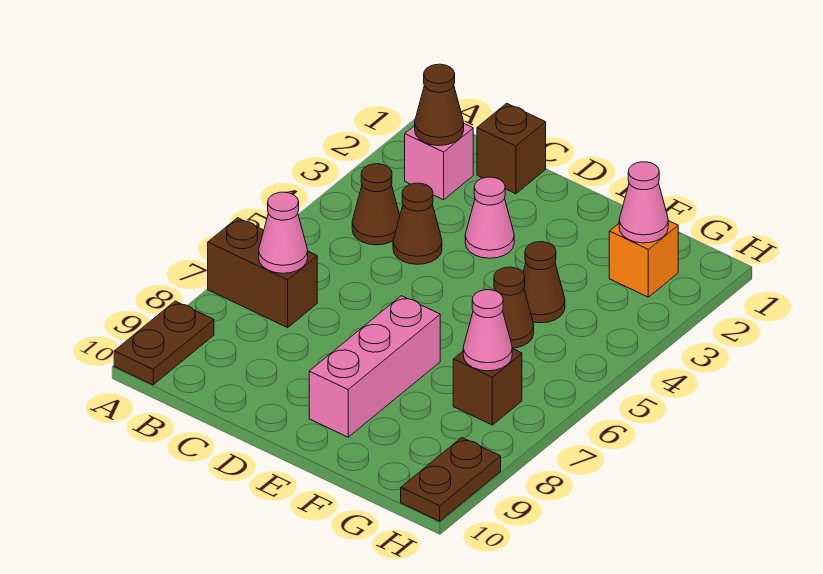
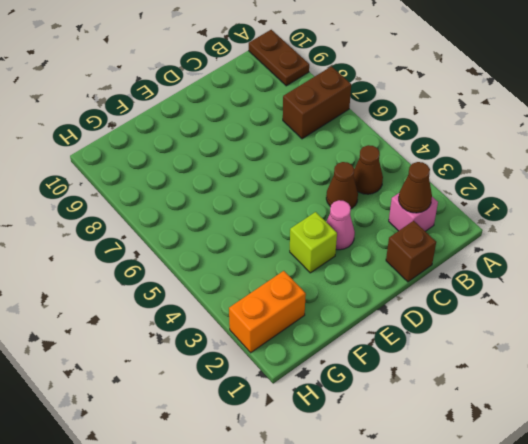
lime brick E3 level 1 -> none
orange brick G2:H2 level 1 -> orange brick G2 level 1
none -> pink brick E7:E9 level 1
none -> brown cone F4 level 1
none -> brown cone F5 level 1

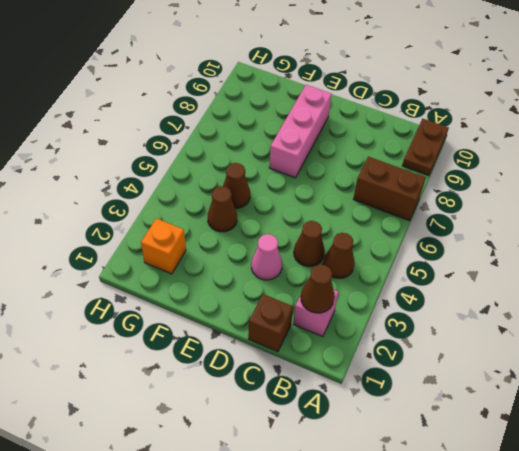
none -> brown brick G7 level 1
none -> brown plate H9:H10 level 1
none -> pink cone B7 level 2

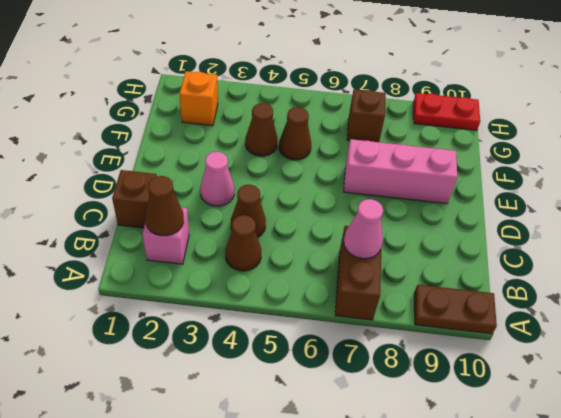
red plate H9:H10 level 1 -> brown plate H9:H10 level 1
none -> pink cone G2 level 2
none -> pink cone G7 level 2

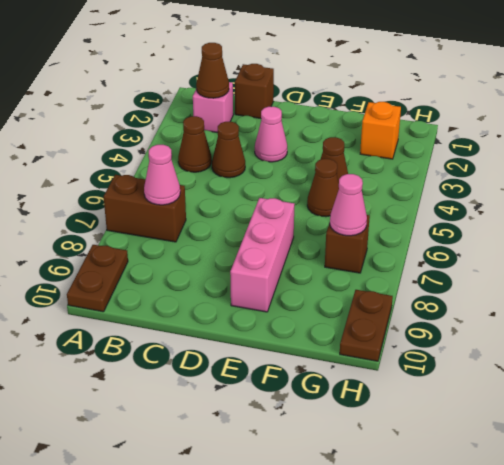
none -> pink cone G2 level 2

